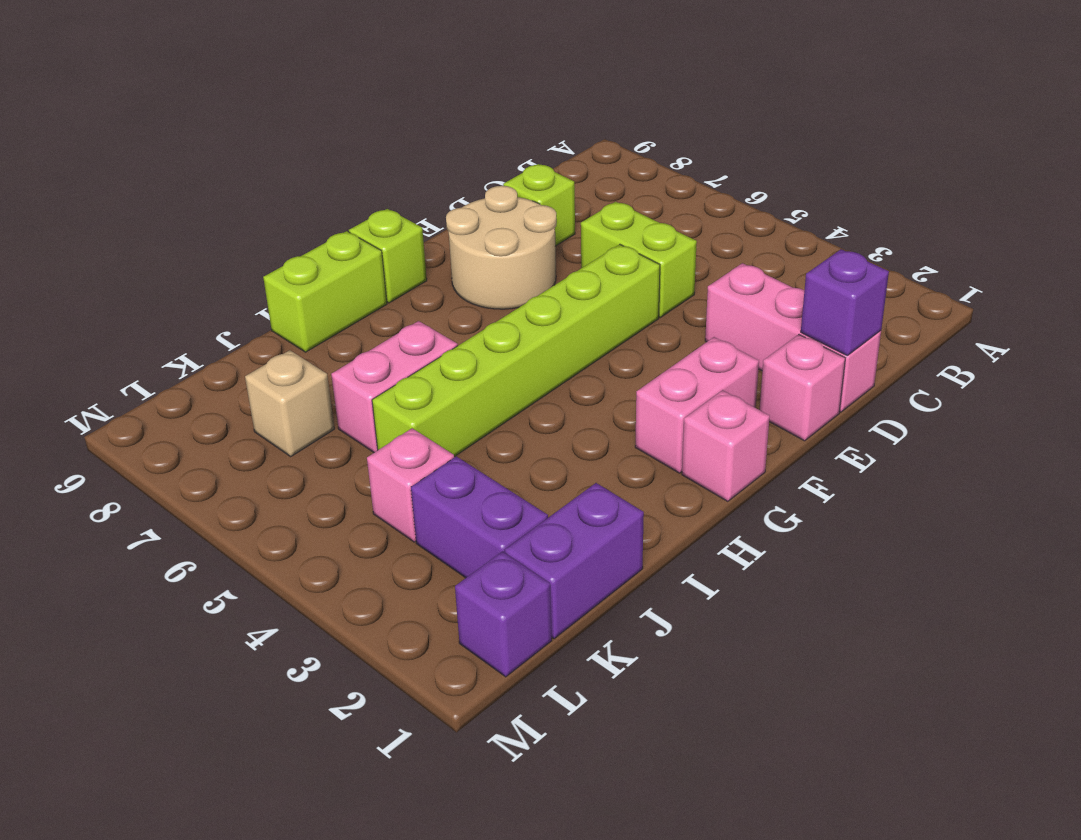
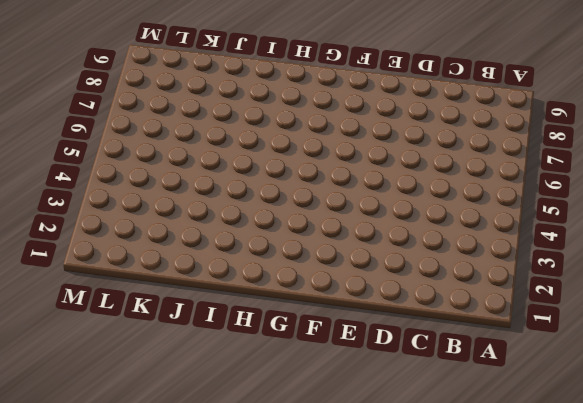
none -> pink brick D1:D3 level 1
none -> lime brick D5:D6 level 1
none -> lime brick D8 level 1

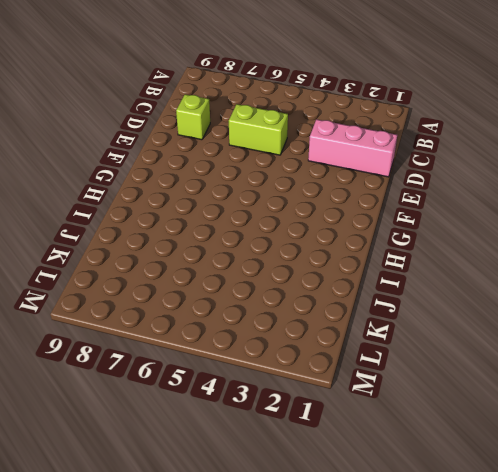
none -> pink brick E1 level 1
none -> lime brick E5:J5 level 1
none -> tan round brick E7:F8 level 1

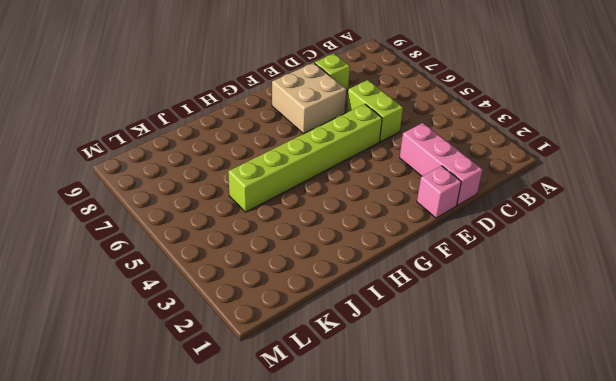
tan brick E7:F8 level 1 -> tan round brick E7:F8 level 1
none -> pink brick F2:G2 level 1
none -> pink brick G1 level 1
none -> lime brick G9 level 1

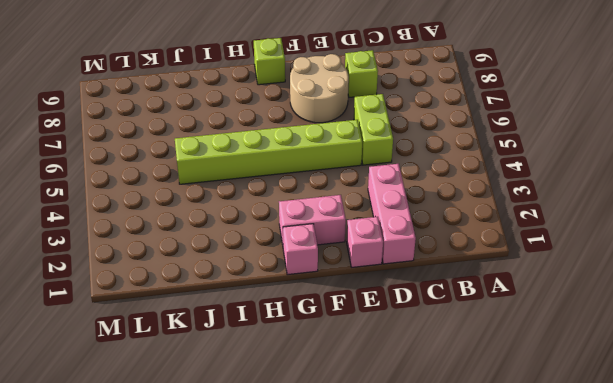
none -> lime brick H9:I9 level 1
none -> pink brick I6:J6 level 1
none -> purple brick J1:K1 level 1

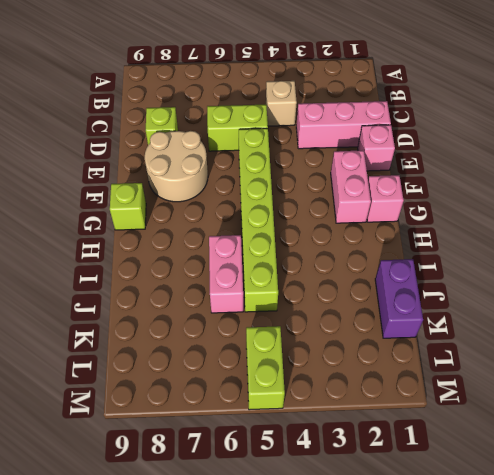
tan brick C4 level 1 -> tan brick K7 level 1
lime brick L5:M5 level 1 -> lime brick H9:I9 level 1
none -> purple brick K2:K3 level 1
none -> pink brick K4 level 1
none -> purple brick L1 level 1

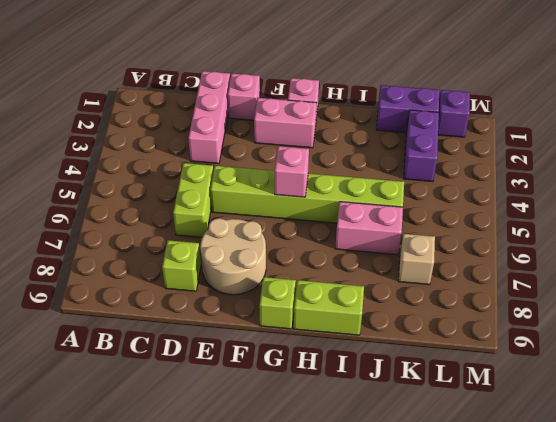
pink brick G5 level 2 -> pink brick K4 level 1
none -> purple brick D1 level 2

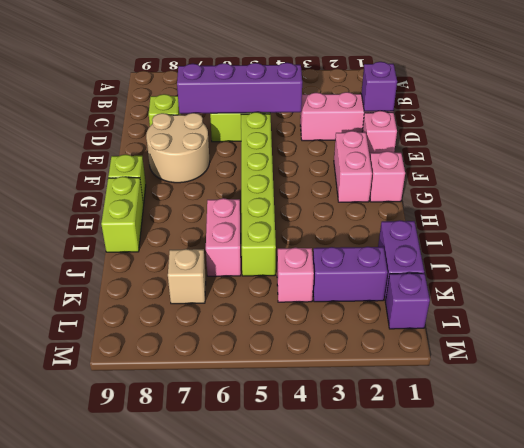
purple brick D4:D7 level 2 -> none

